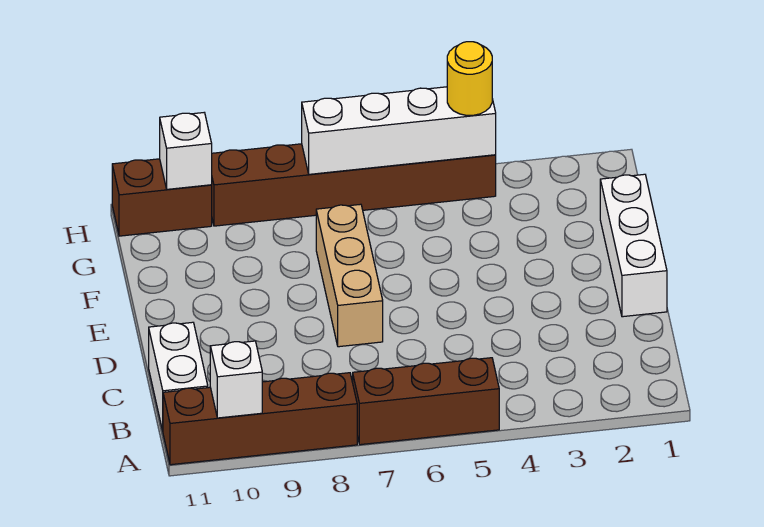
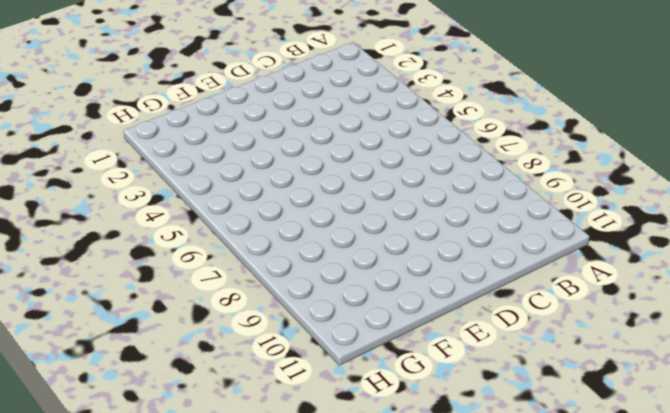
none -> brown brick A5:A7 level 1
none -> brown brick A8:A11 level 1

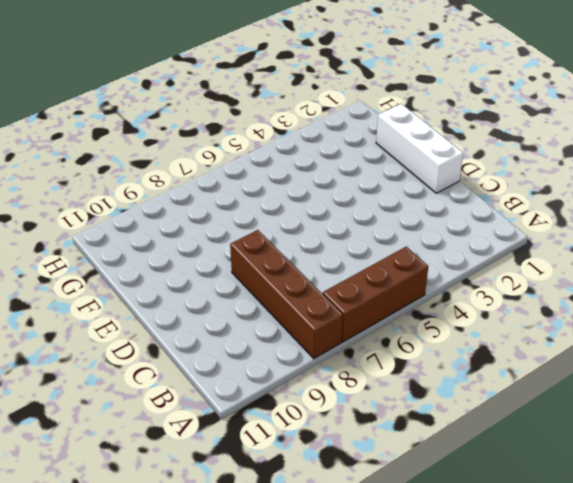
brown brick A8:D8 level 1 -> brown brick A8:A11 level 1
none -> white brick B11:C11 level 1
none -> tan brick D7:F7 level 1

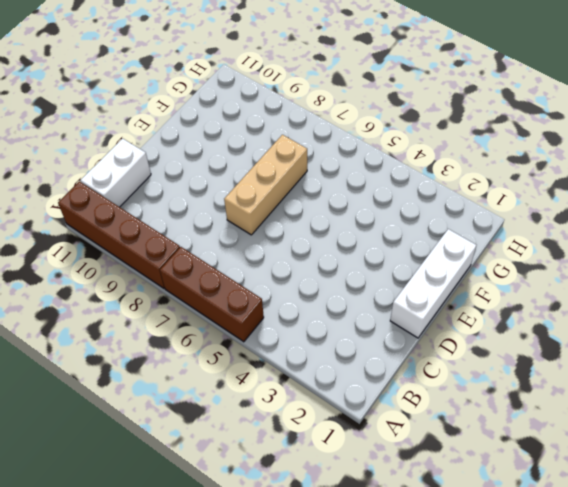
none -> brown brick H4:H9 level 1
none -> brown brick H10:H11 level 1

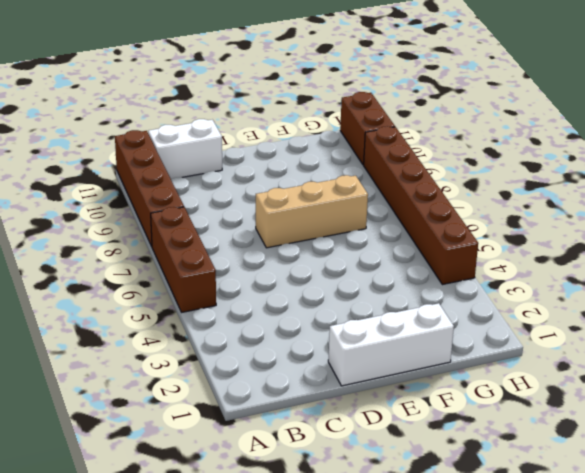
none -> white brick A10 level 2
none -> white brick H4:H7 level 2

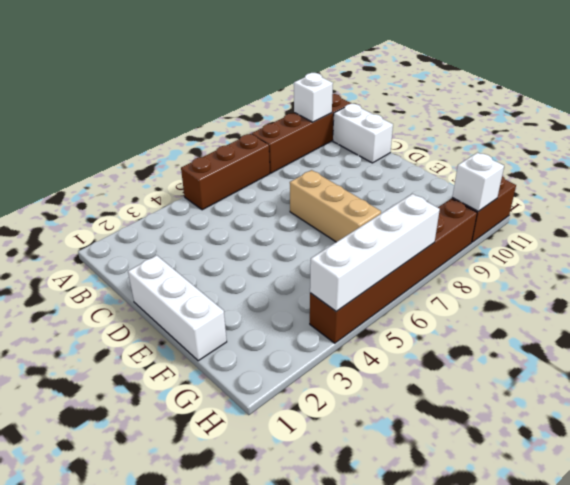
none -> yellow round brick H4 level 3

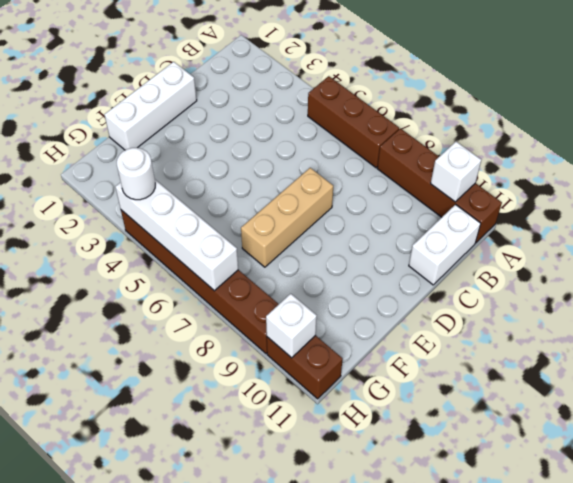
white round brick H4 level 3 -> yellow round brick H4 level 3

